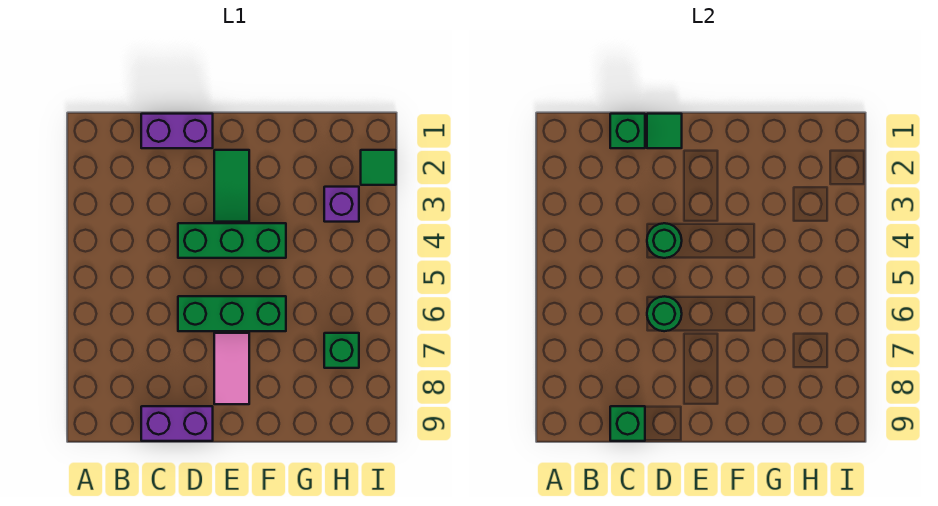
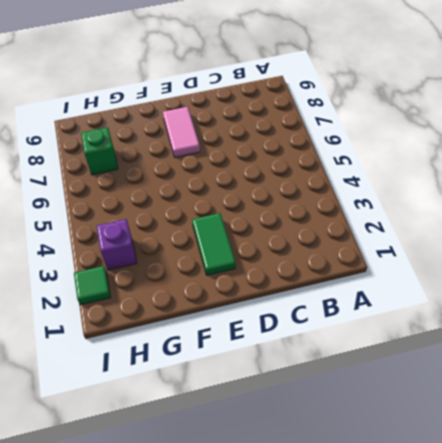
none -> purple brick C1:D1 level 1
none -> purple brick C9:D9 level 1
none -> green brick D4:F4 level 1

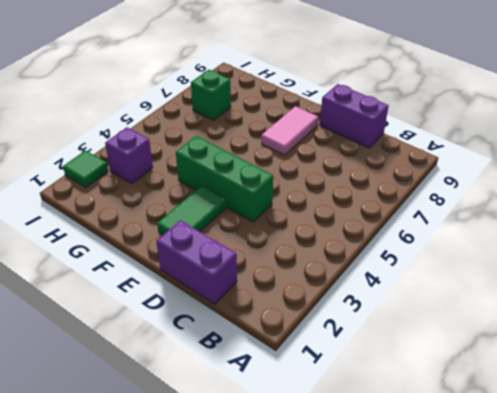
none -> green brick D6:F6 level 1
none -> green brick C1 level 2
none -> green brick C9 level 2

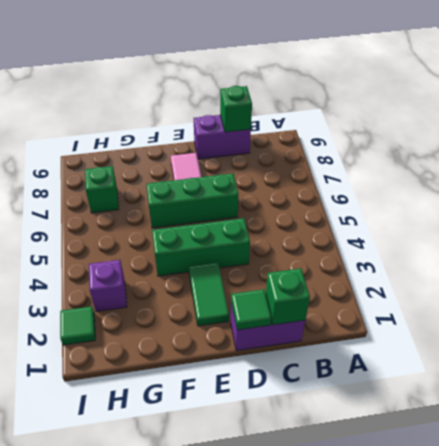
none -> green round brick D4 level 2
none -> green round brick D6 level 2

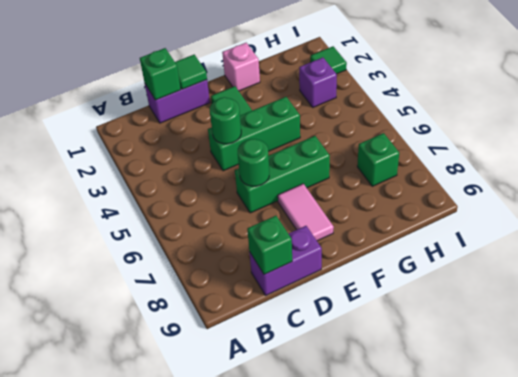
pink brick F1 level 1 -> none

